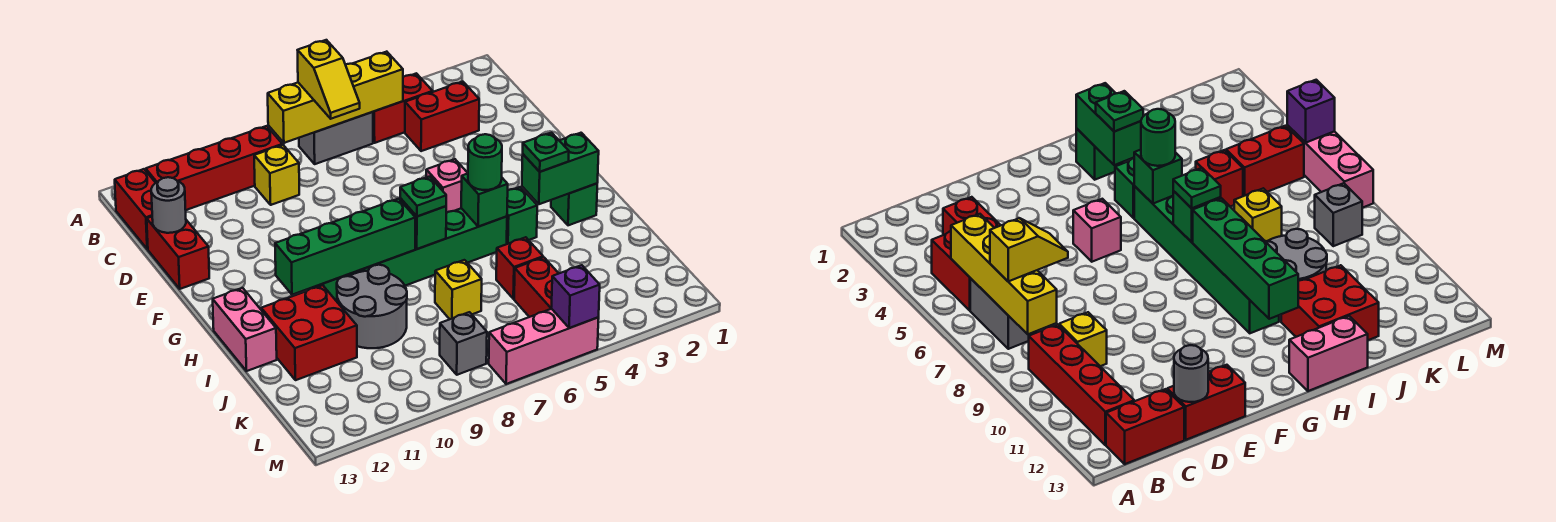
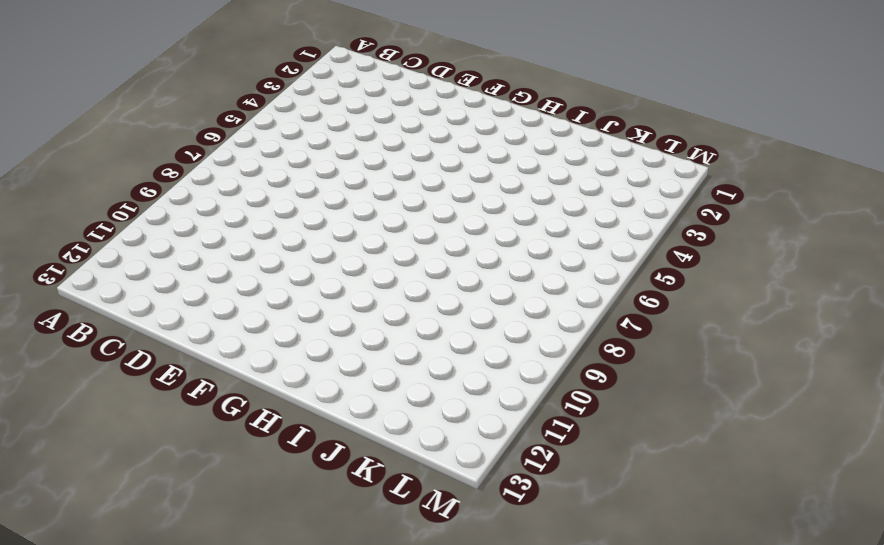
none -> red brick B4:B5 level 1
none -> grey brick B6:B7 level 1
none -> red brick B9:B12 level 1
none -> red brick B13:C13 level 1

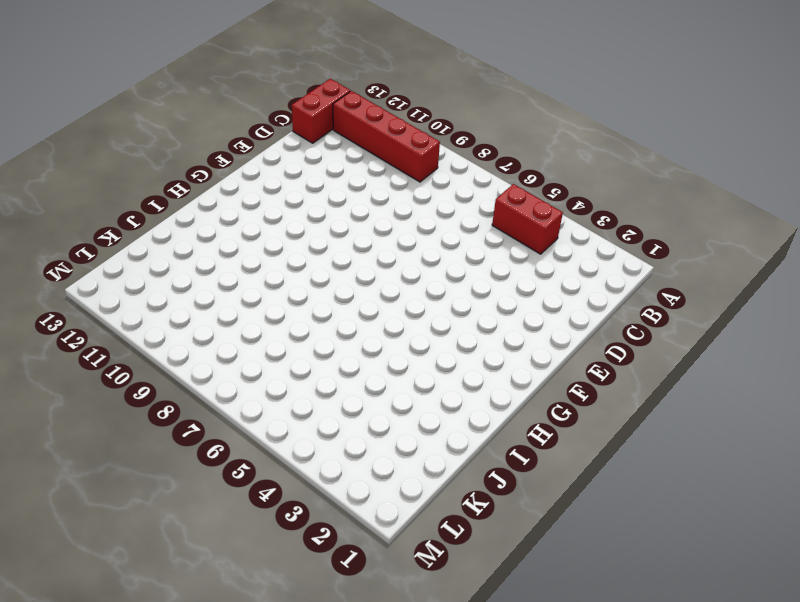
none -> grey brick B6:B7 level 1
none -> red brick C3:C4 level 1
none -> yellow brick C9 level 1
none -> red brick D13:E13 level 1

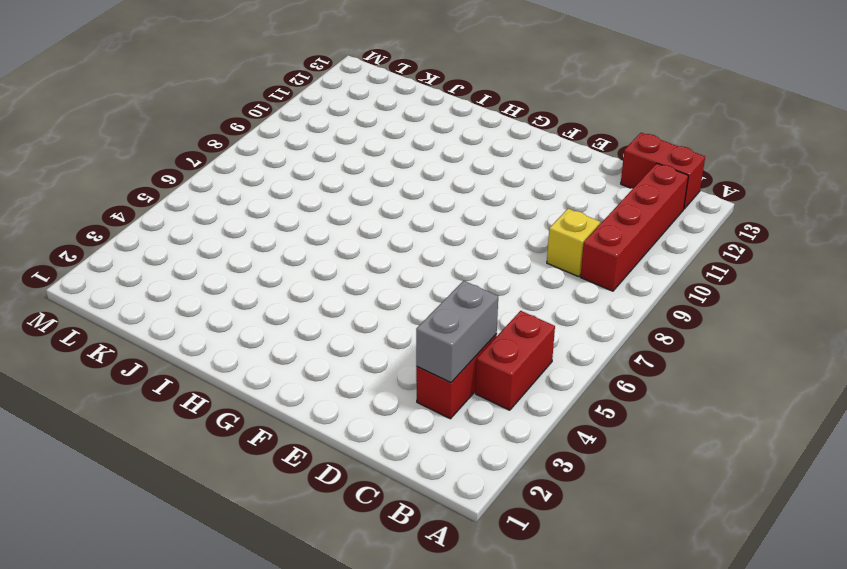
grey brick C3:C4 level 2 -> grey brick B6:B7 level 1
none -> red brick D13:E13 level 1
none -> pink brick F5 level 1
none -> green brick H2 level 1
none -> green brick H4 level 1

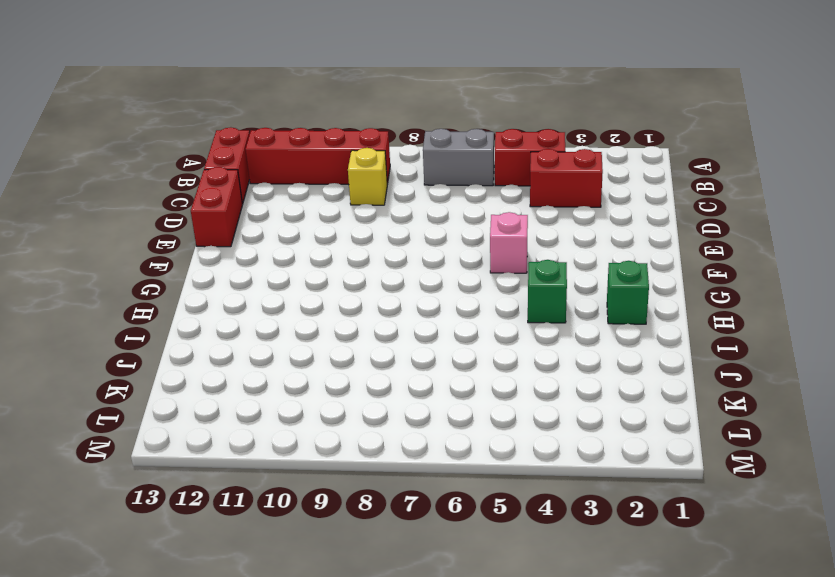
none -> green brick H5:H10 level 1
none -> pink brick H13:I13 level 1
none -> grey round brick I9:J10 level 1
none -> red brick I11:J12 level 1

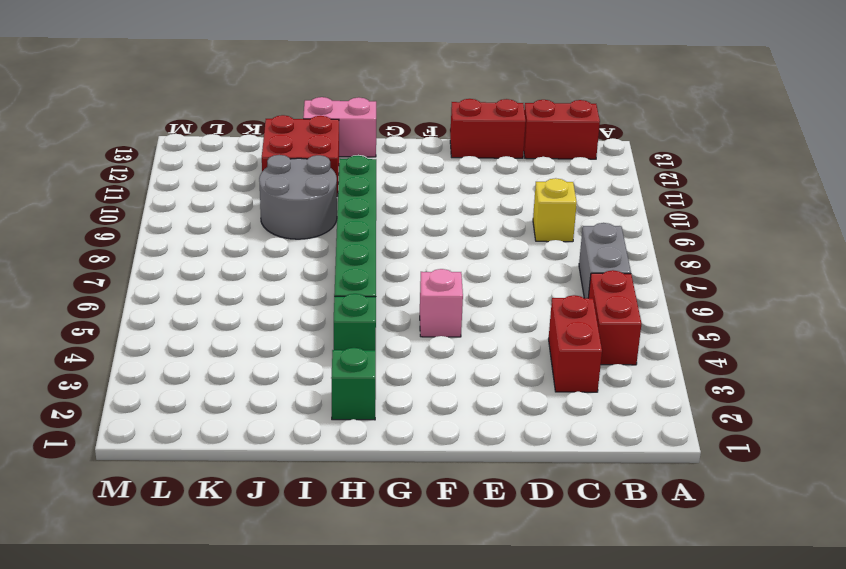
none -> red brick B9:B12 level 1
none -> red brick J5 level 1
none -> yellow brick J7 level 1
none -> red brick K5:L5 level 1

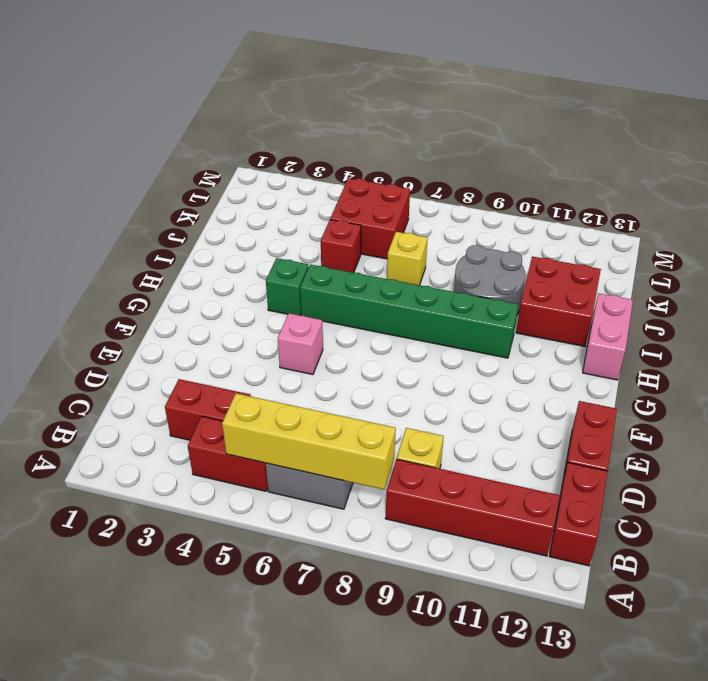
red brick K5:L6 level 1 -> red brick K5:L5 level 1
none -> green brick H2 level 1
none -> grey brick L8 level 1
none -> pink brick M5:M7 level 1
none -> grey round brick D13 level 2

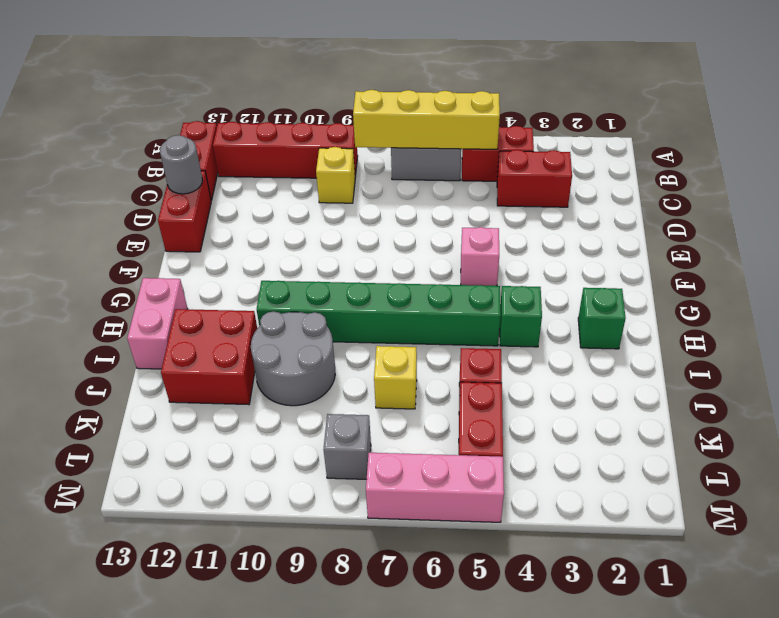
none -> green brick H2:H3 level 2
none -> green brick H5 level 2
none -> green brick H7 level 2
none -> green brick H8:H11 level 2

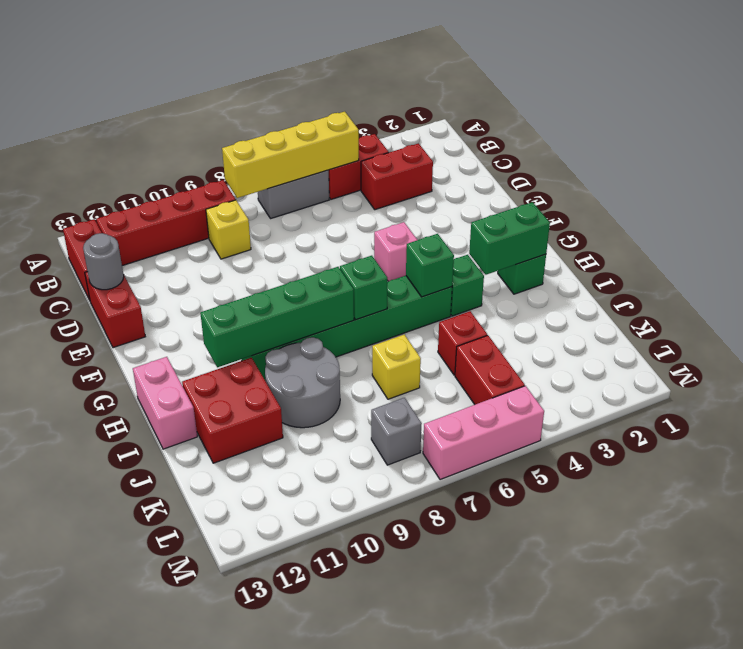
none -> purple brick M5 level 2
none -> yellow slope B7:C7 level 3 top B
none -> green plate H3 level 3
none -> green round brick H5 level 3

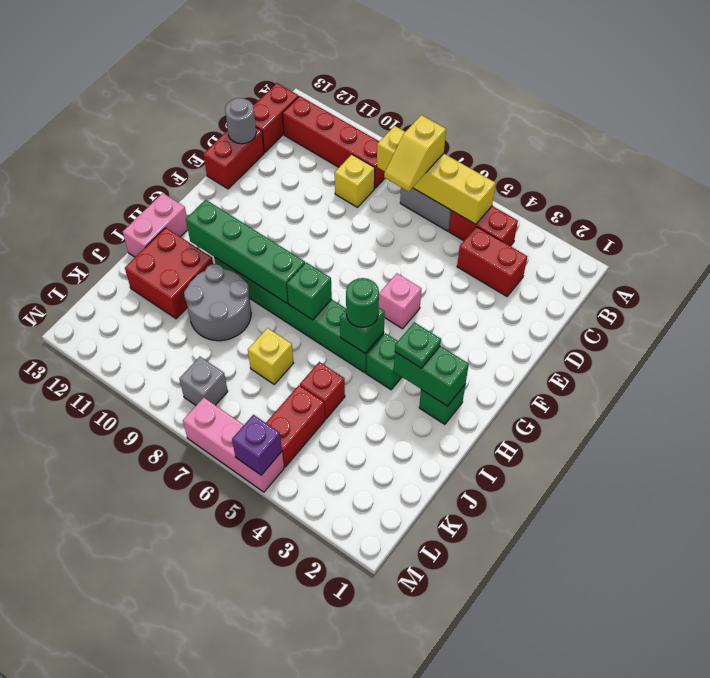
none -> green plate H7 level 3

